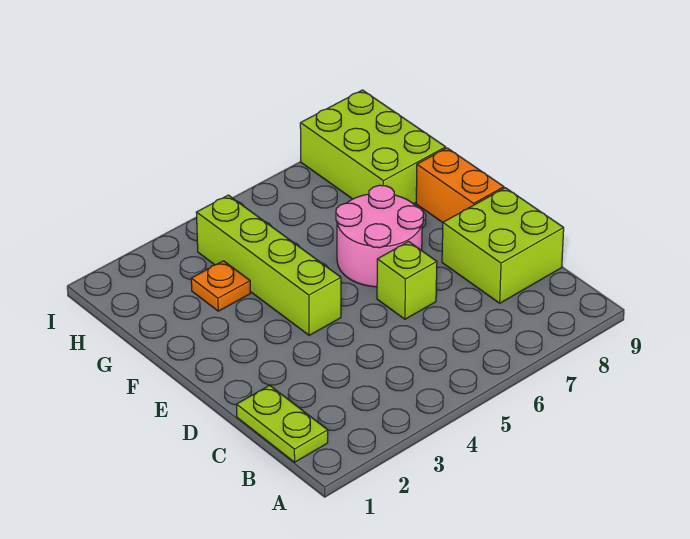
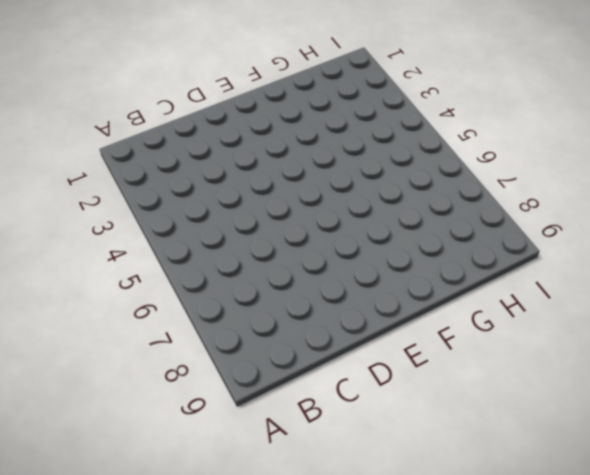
none -> lime plate B1:C1 level 1
none -> lime brick C8:D9 level 1

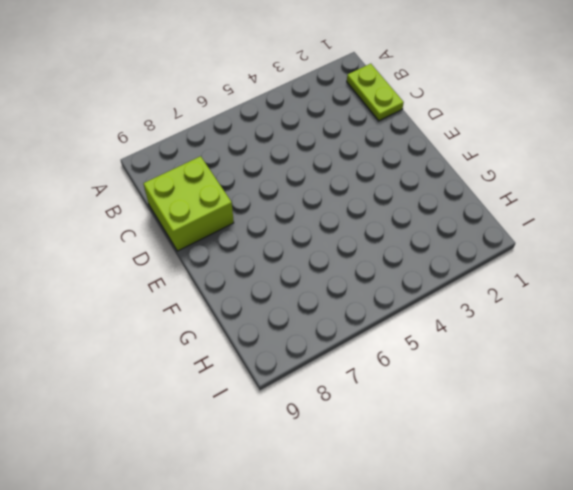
none -> lime brick D6 level 1
none -> lime brick E4:H4 level 1

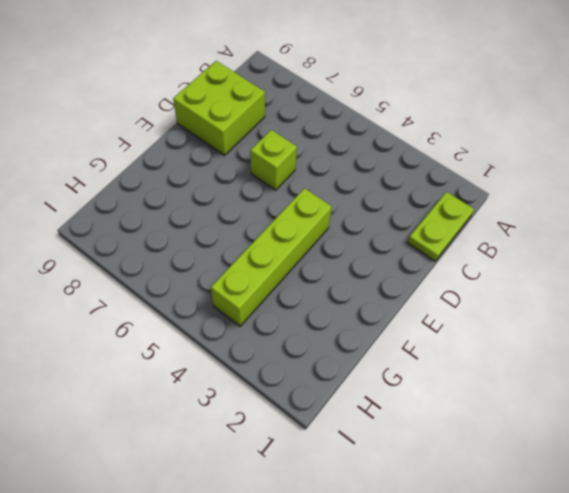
none -> pink round brick E6:F7 level 1
none -> orange brick E9:F9 level 1

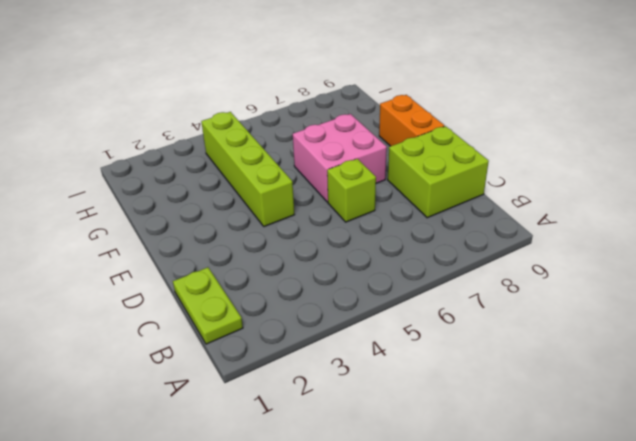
pink brick E6:F7 level 1 -> pink round brick E6:F7 level 1
none -> orange plate G3 level 1
none -> lime brick G8:I9 level 1

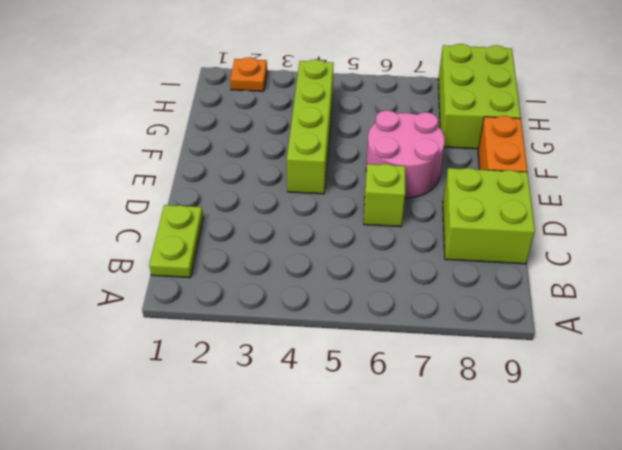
orange plate I2 level 1 -> orange plate G3 level 1

